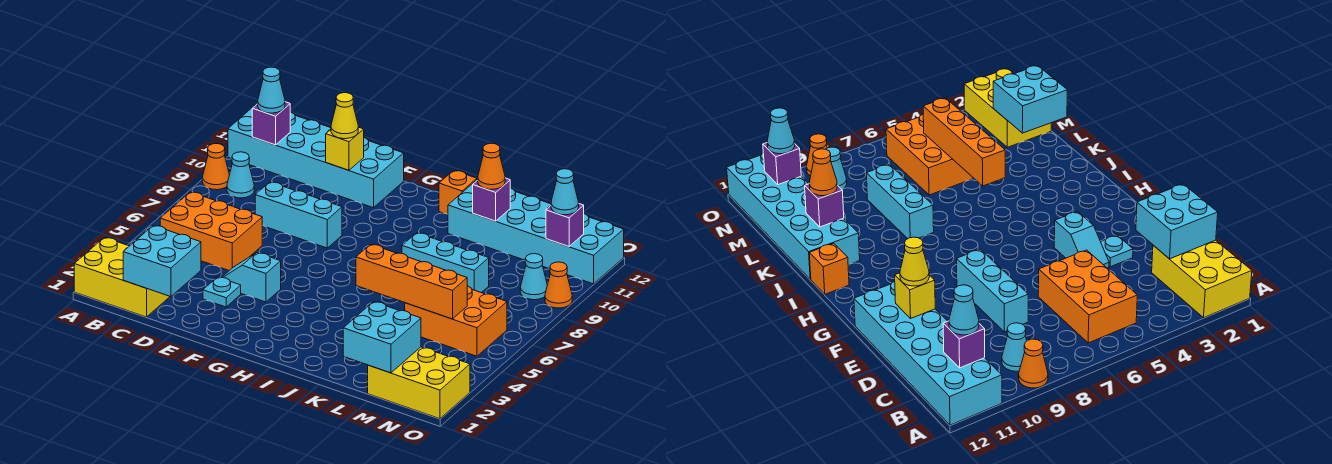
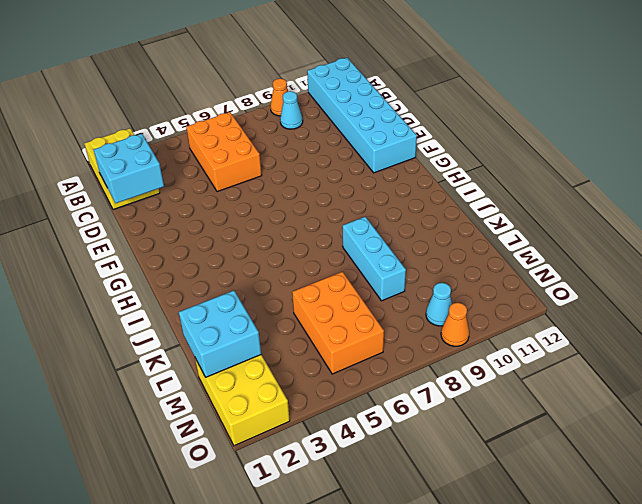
none -> cyan brick D8:F8 level 1
none -> cyan plate E3 level 1
none -> cyan slope E4:F4 level 1 top F

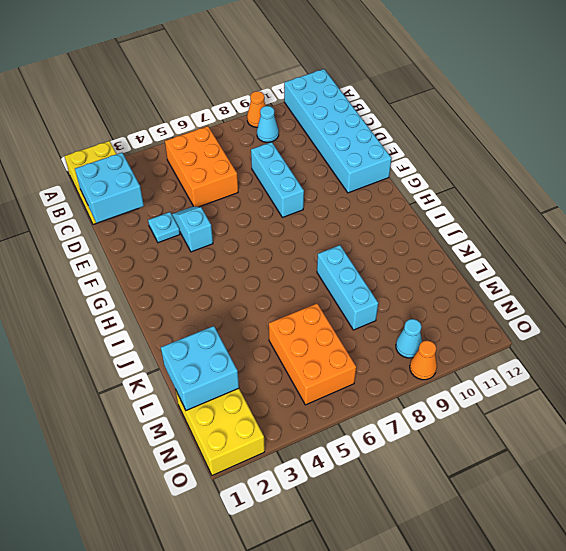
none -> orange brick I12 level 1
none -> cyan brick J11:O12 level 1
none -> purple brick B11 level 2

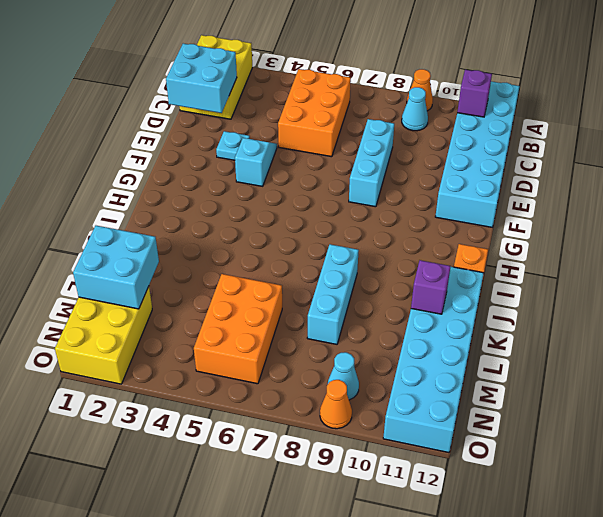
none -> yellow brick E11 level 2
none -> orange brick J5:M5 level 2
none -> purple brick N11 level 2

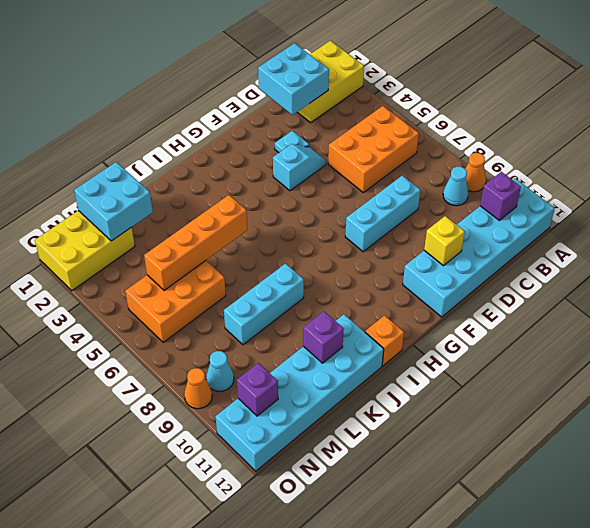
none -> cyan cone B11 level 3
none -> yellow cone E11 level 3
none -> orange cone K11 level 3

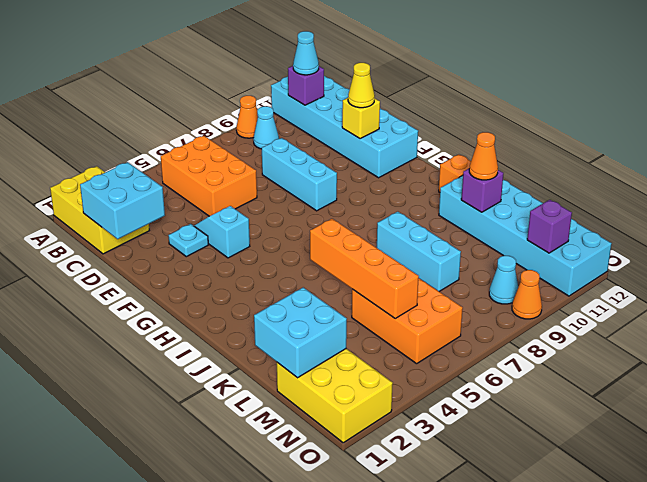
none -> cyan cone N11 level 3

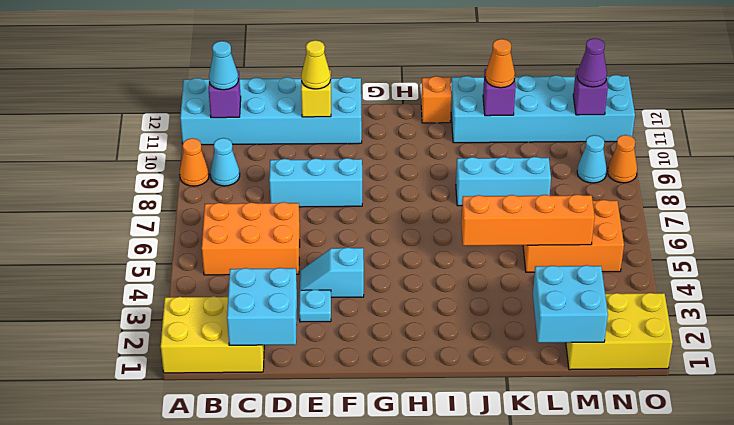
purple cone N11 level 3 -> cyan cone N11 level 3

